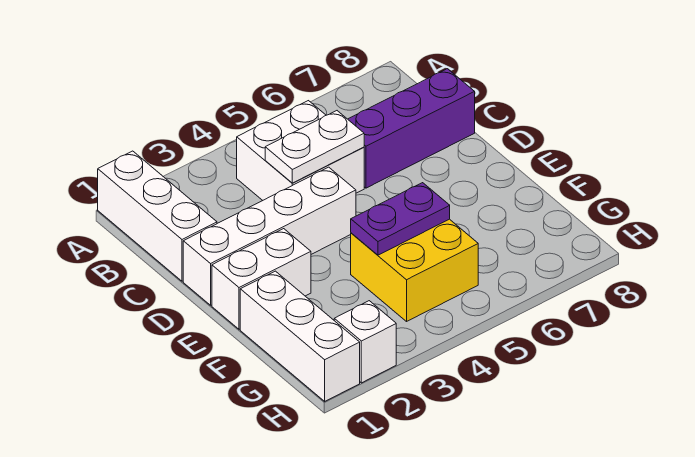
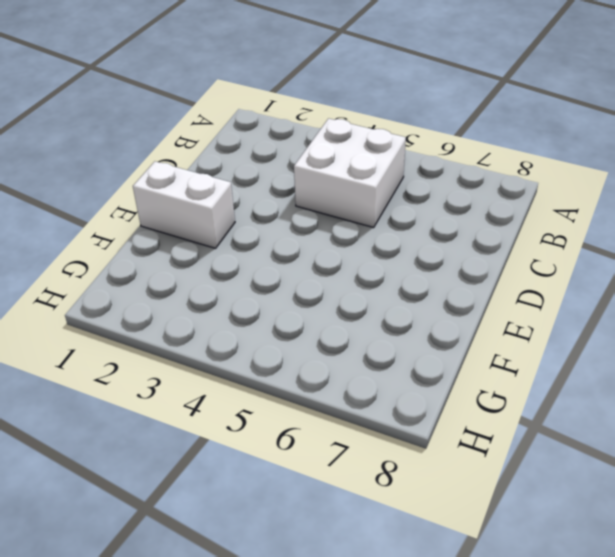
none -> white brick A1:C1 level 1
none -> purple brick C6:C8 level 1

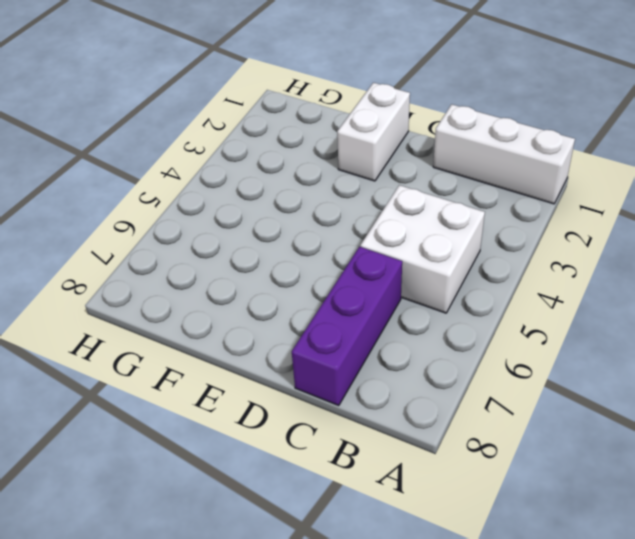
none -> white brick D1:D4 level 1
none -> white brick F1:H1 level 1

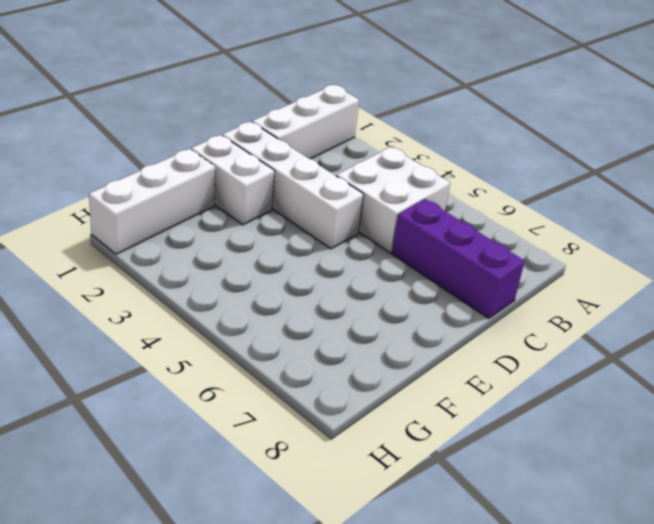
none -> yellow brick F4:G5 level 1
none -> white brick H2 level 1

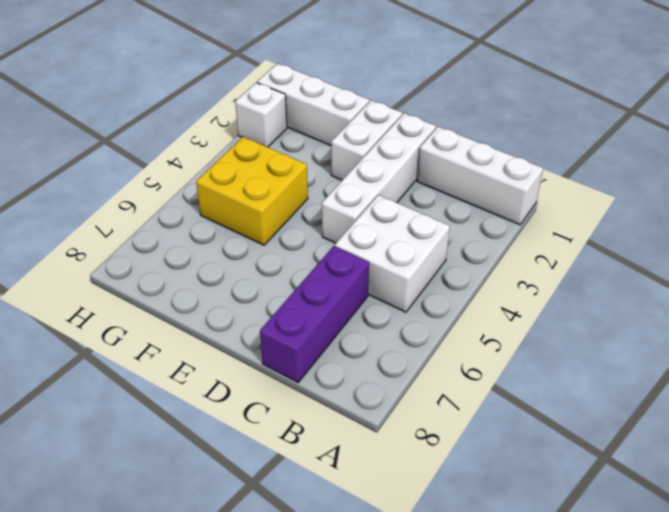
none -> white plate C4:C5 level 2
none -> purple plate F4:F5 level 2

